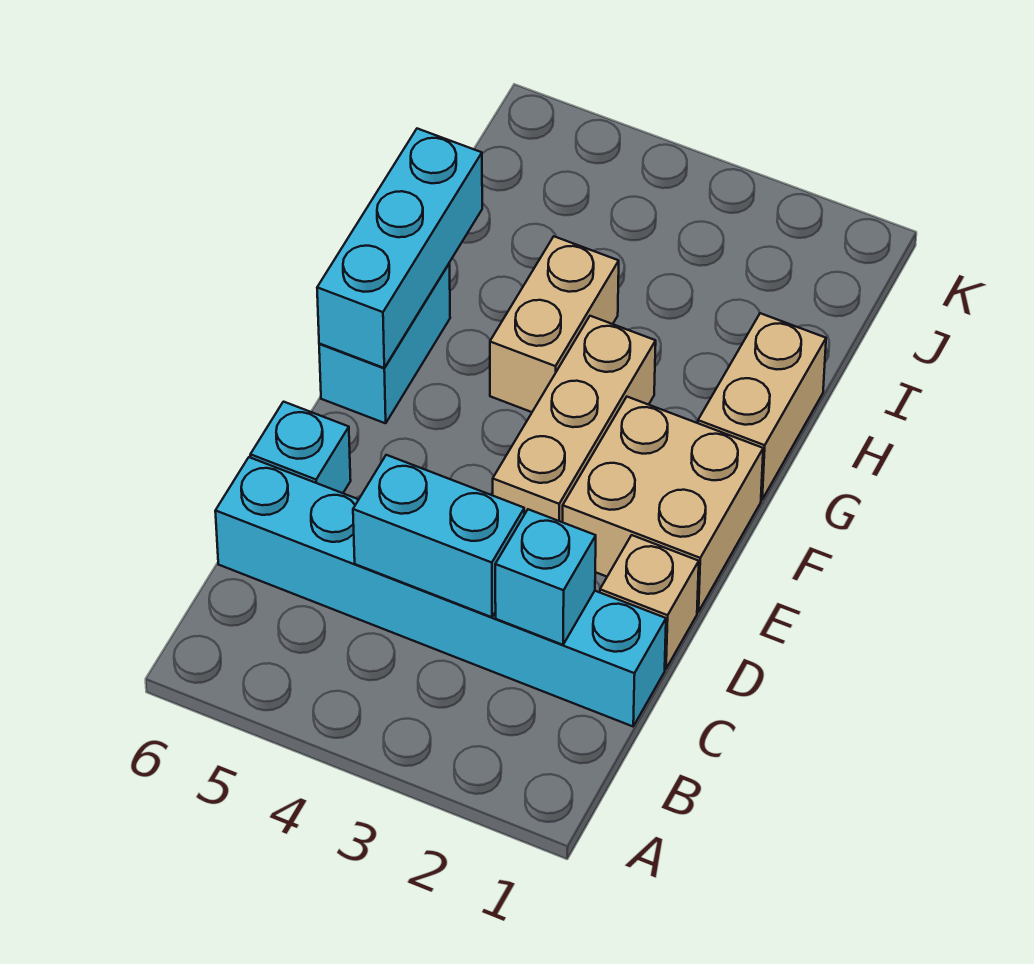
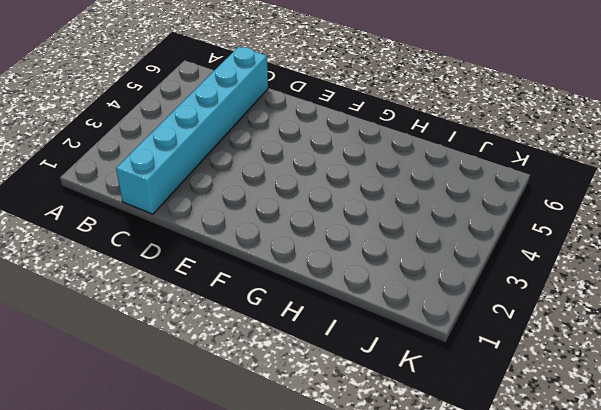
none -> tan brick D1 level 1
none -> cyan brick D6 level 1

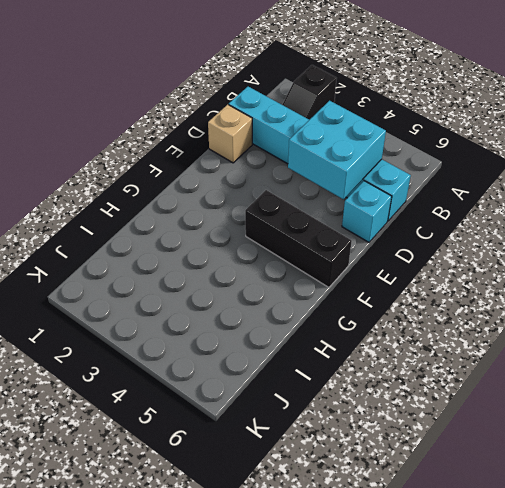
black slope A2:B2 level 1 top A -> none
cyan brick C4:D5 level 2 -> cyan brick C3:C4 level 2
black brick F4:F6 level 1 -> cyan brick F6:G6 level 1
none -> tan brick E1:F2 level 1
none -> tan brick E3:G3 level 1

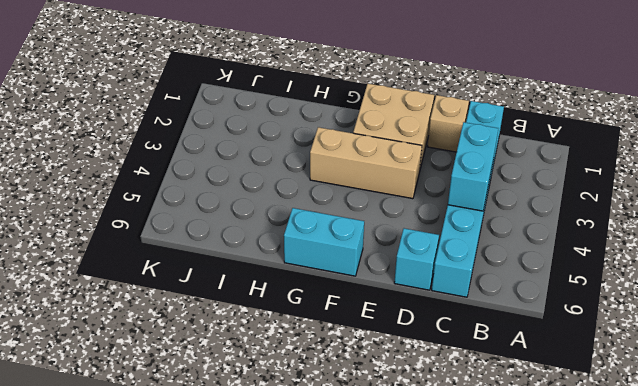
none -> tan brick G1:H1 level 1
none -> tan brick G4:H4 level 1

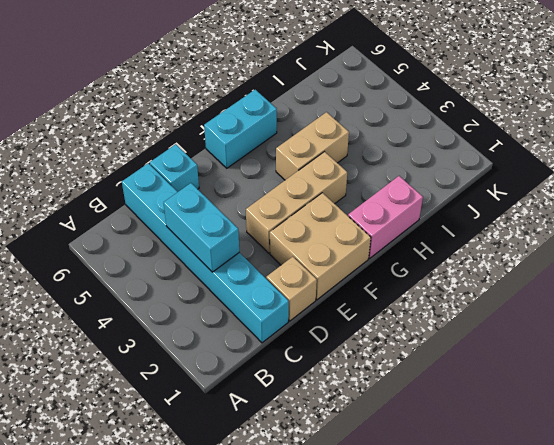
pink brick G1:H1 level 1 -> tan brick G1:H1 level 1
none -> cyan brick C2 level 2
none -> cyan brick F6:H6 level 2

